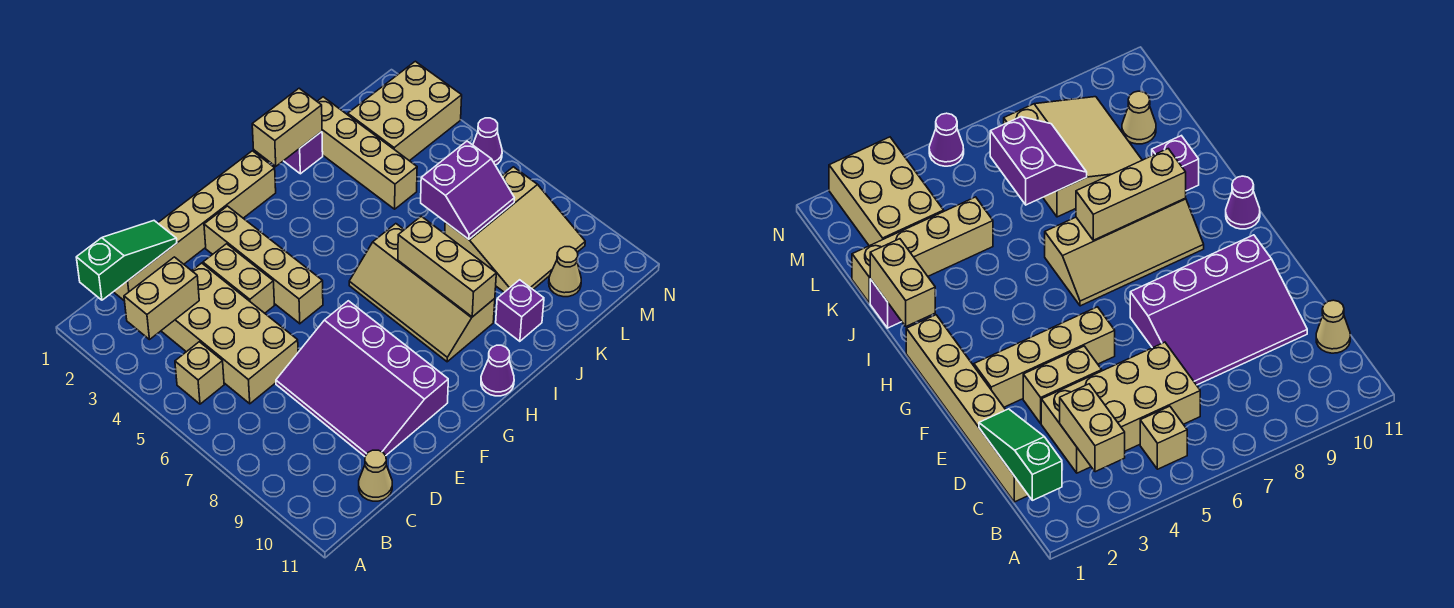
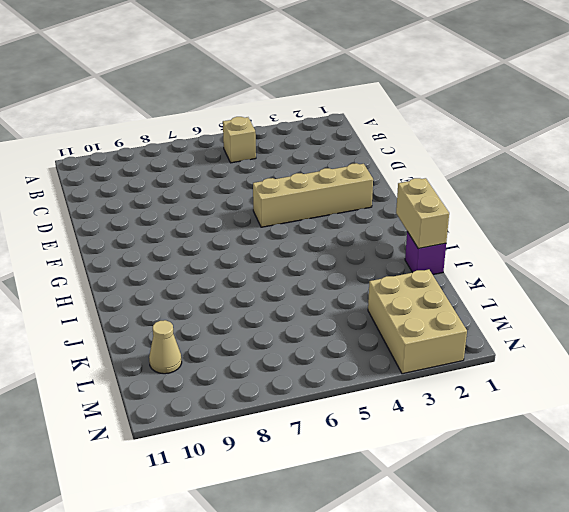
none -> tan brick C1:H1 level 1
none -> tan brick C3:D6 level 1
none -> tan cone C11 level 1

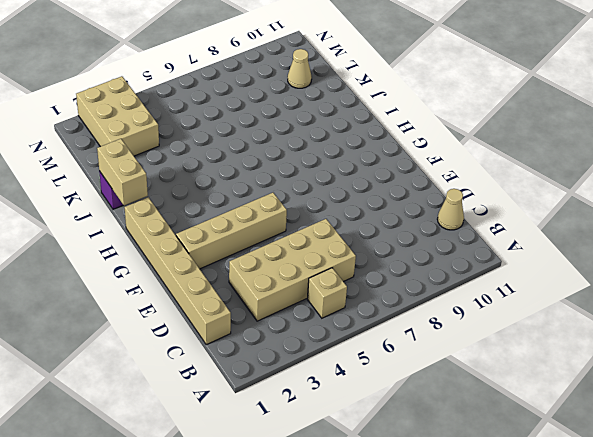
none -> purple slope D7:F10 level 1 top F
none -> tan brick E3:E4 level 1
none -> tan slope H6:I9 level 1 top I

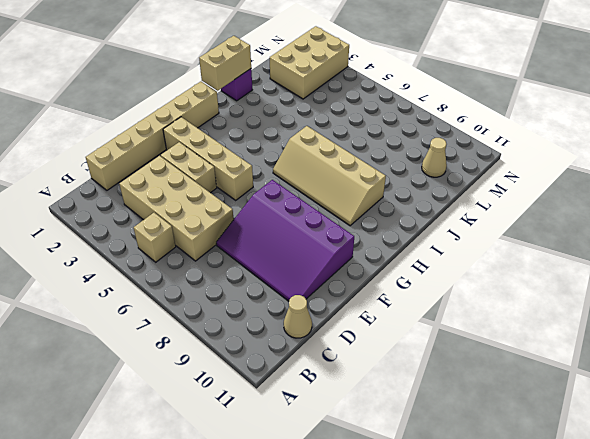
none -> purple cone H11 level 1
none -> purple brick J10 level 1
none -> tan brick K1:K4 level 1

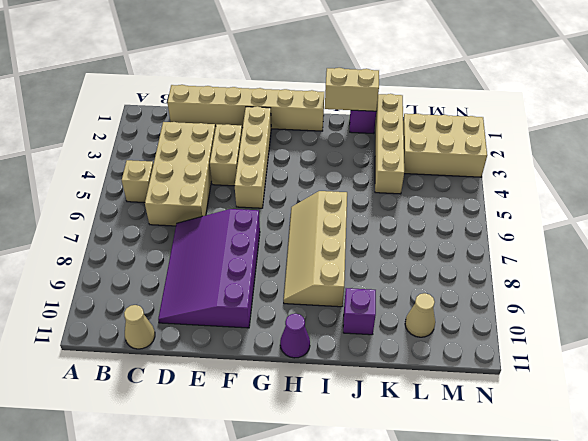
none -> tan slope K7:M9 level 1 top 7
none -> purple cone N5 level 1
none -> green slope B1:D1 level 2 top B

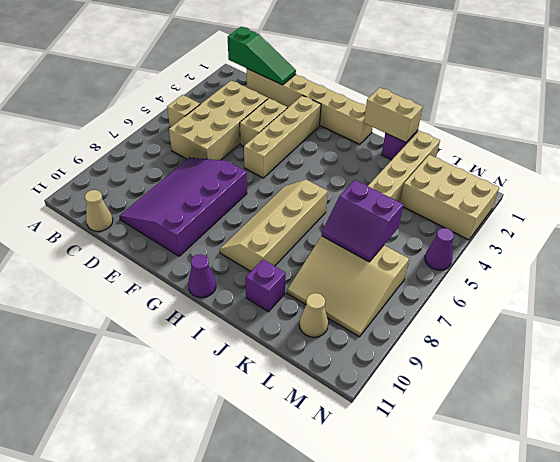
none -> tan brick B3:C3 level 2
none -> tan brick I7:I9 level 2

